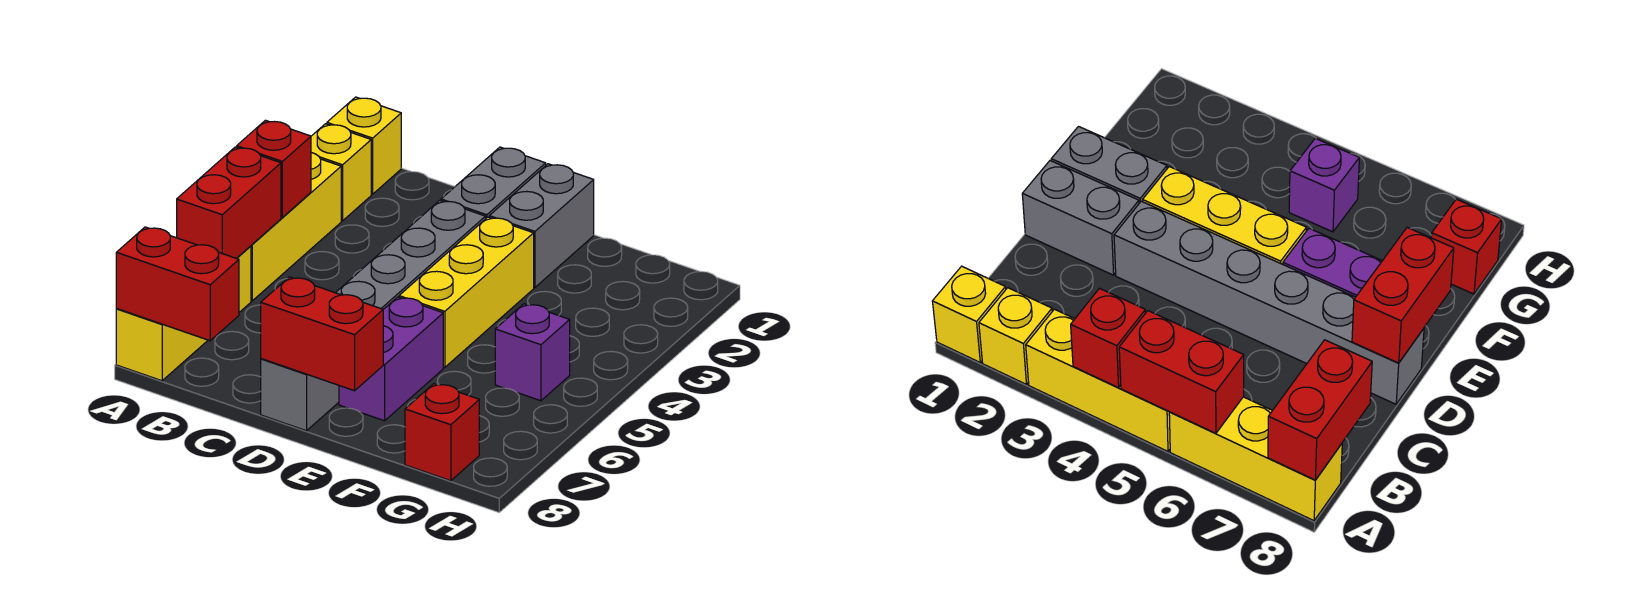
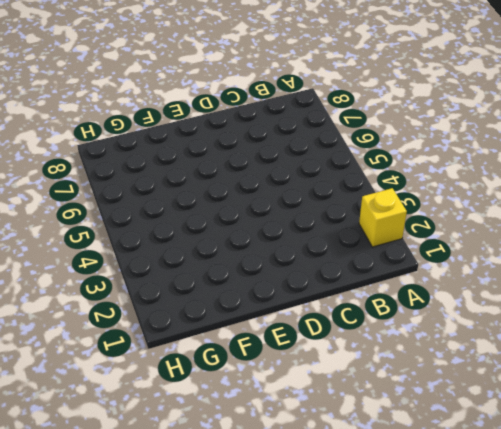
none -> yellow brick A1 level 1
none -> yellow brick A3:A5 level 1
none -> yellow brick A6:A8 level 1

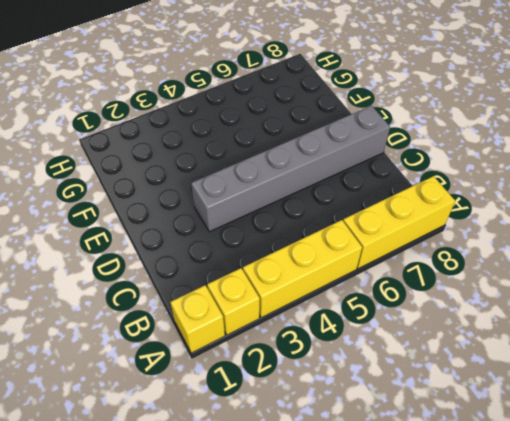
none -> grey brick D1:D2 level 1
none -> grey brick E1:E2 level 1
none -> yellow brick E3:E5 level 1

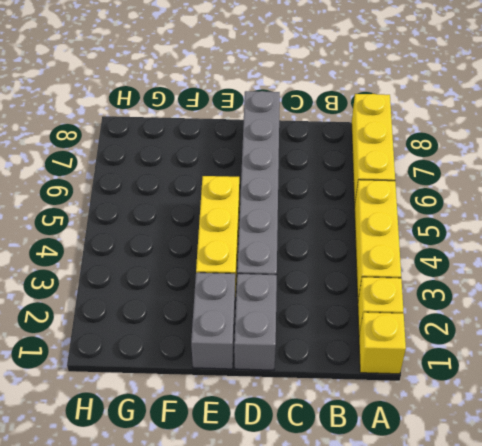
none -> purple brick E6:E7 level 1
none -> purple brick G5 level 1
none -> red brick G8 level 1

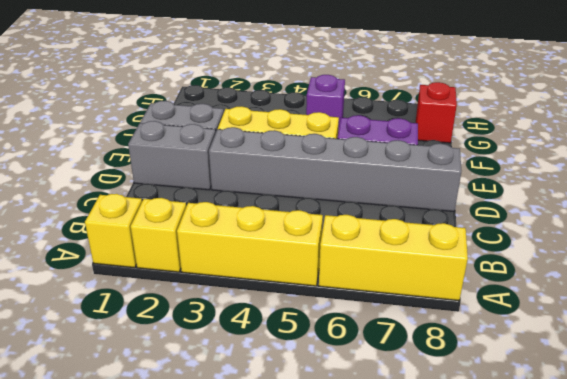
none -> red brick A4 level 2
none -> red brick A5:A6 level 2
none -> red brick A8:B8 level 2

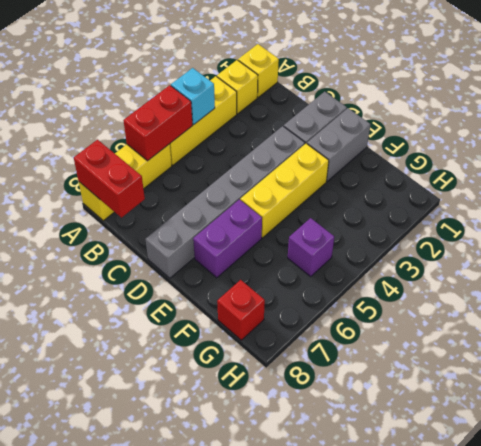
cyan brick A4 level 2 -> red brick A4 level 2
none -> red brick D8:E8 level 2

